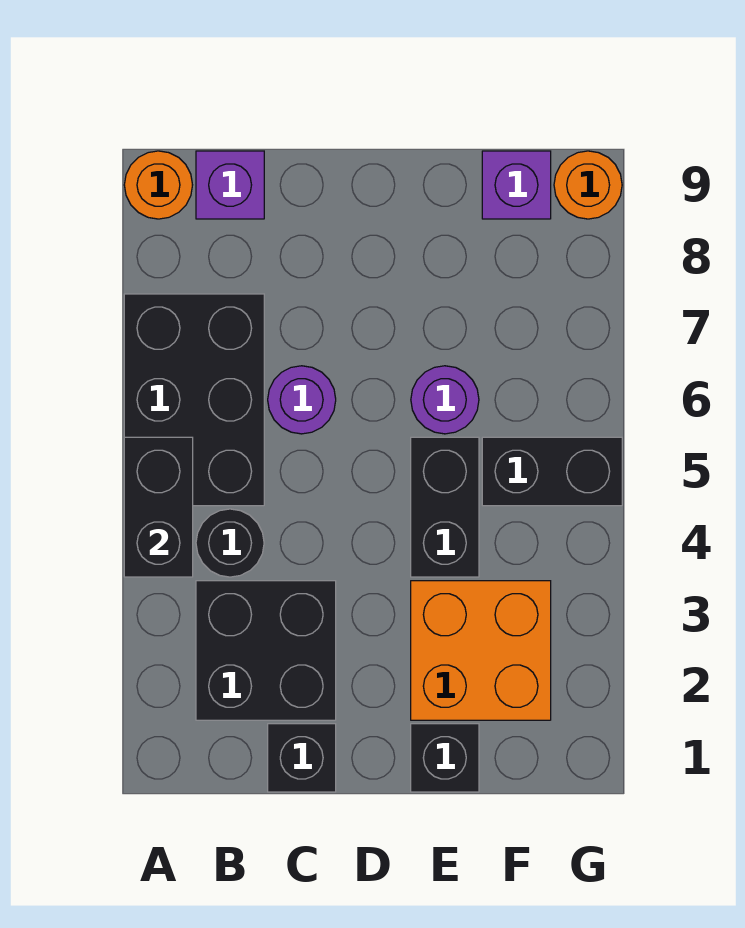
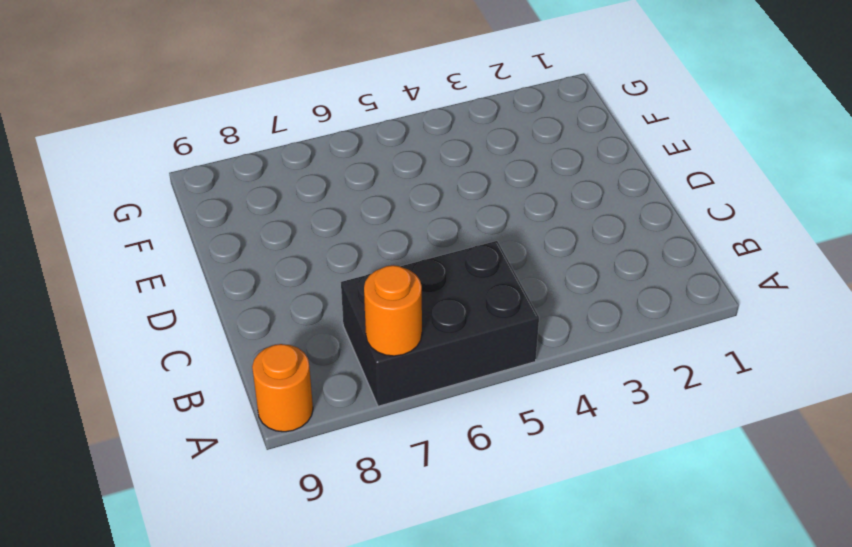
orange round brick A7 level 2 -> orange round brick G9 level 1
none -> black brick B2:C3 level 1
none -> black round brick B4 level 1
none -> purple brick B9 level 1

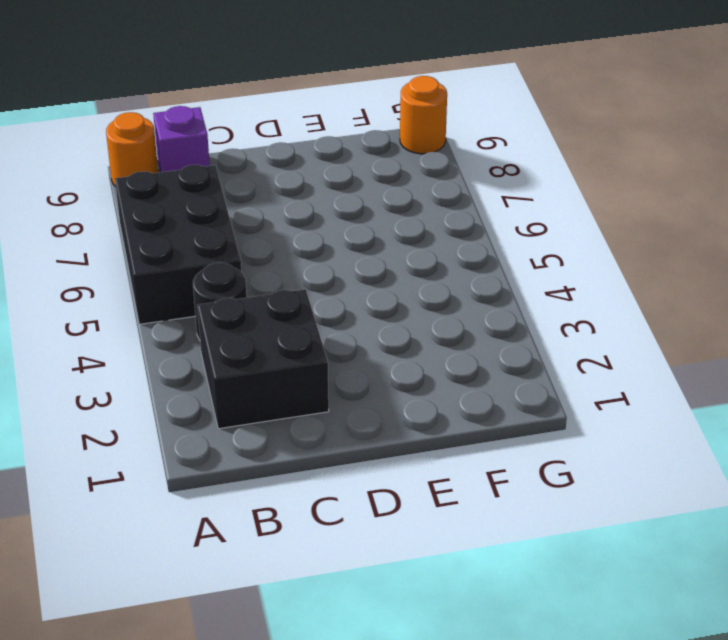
none -> black brick C1 level 1
none -> purple round brick C6 level 1
none -> black brick E1 level 1

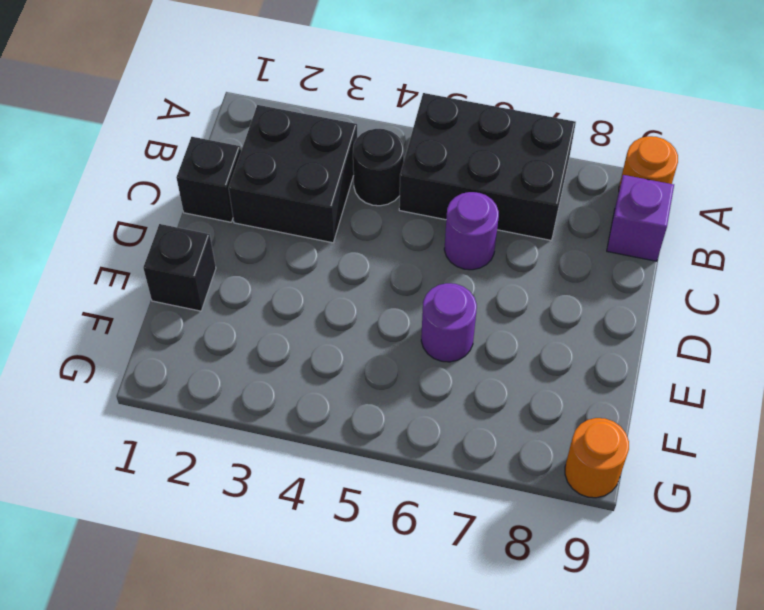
none -> orange brick E2:F3 level 1
none -> black brick E4:E5 level 1
none -> black brick F5:G5 level 1

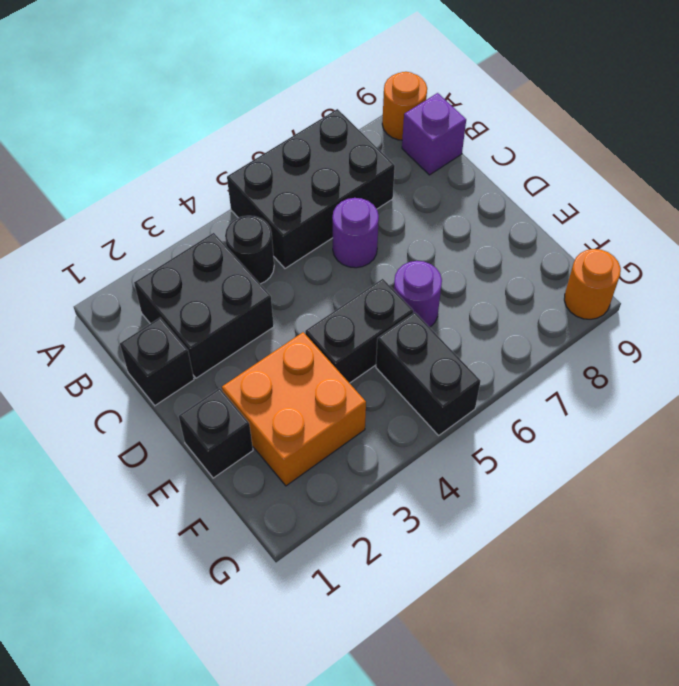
none -> purple brick F9 level 1
none -> black brick A4:A5 level 2

